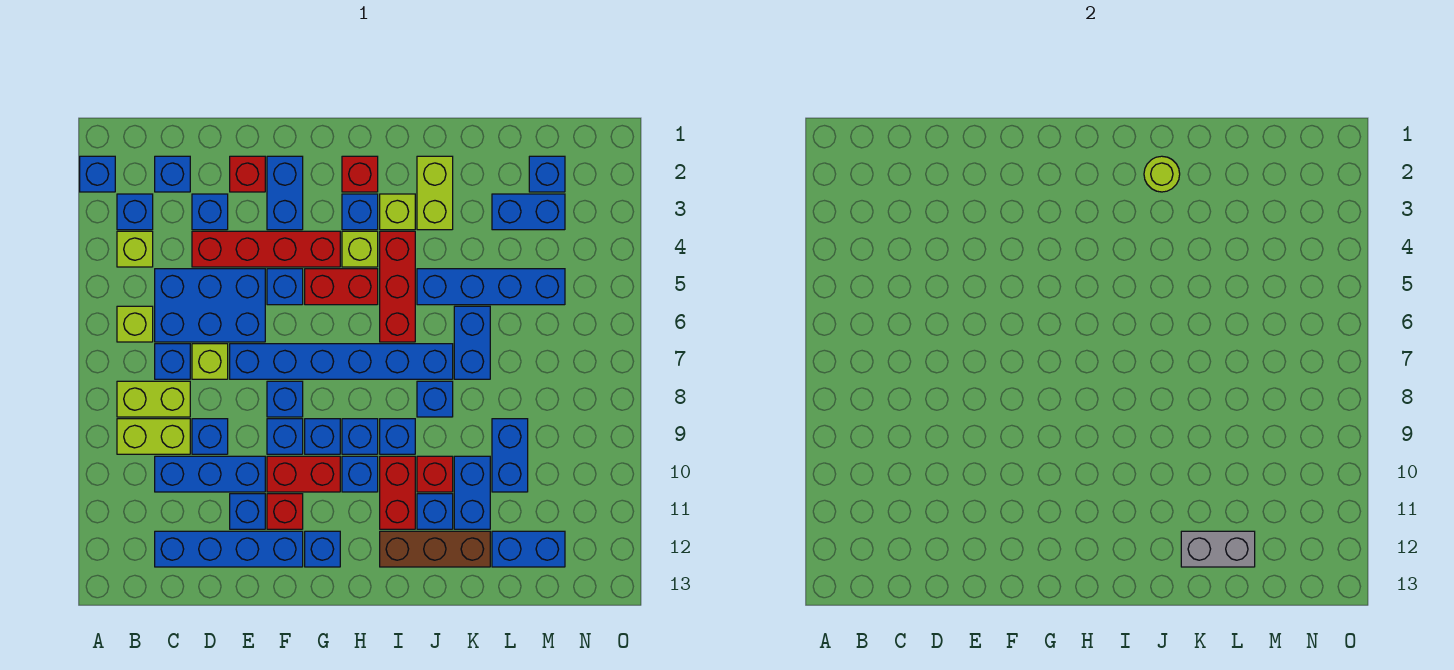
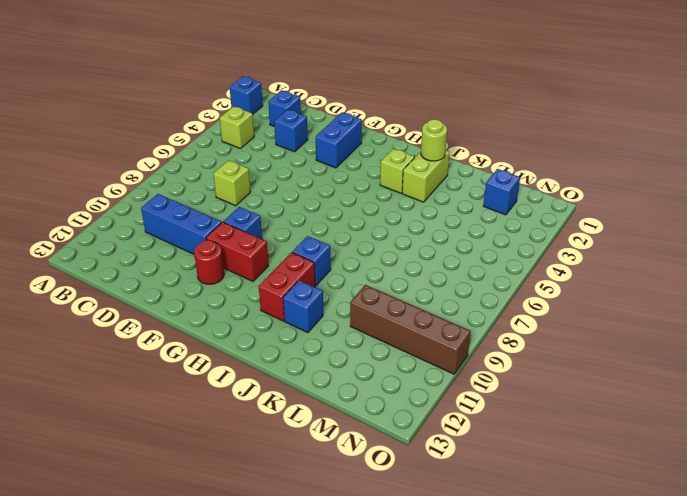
red round brick F11 level 1 -> red brick F11 level 1
brown brick L10:O10 level 1 -> blue brick L9:L10 level 1
none -> blue brick B3 level 1
none -> lime brick B6 level 1
none -> lime brick B8:C8 level 1
none -> lime brick B9:C9 level 1

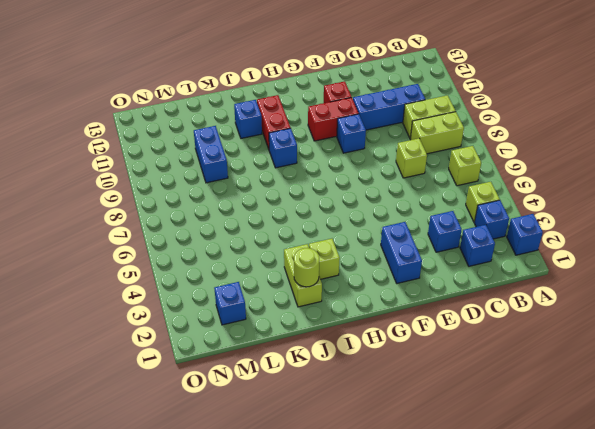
none -> blue brick C5:E6 level 1
none -> blue brick C7 level 1
none -> blue brick C12:F12 level 1
none -> red brick D4:G4 level 1

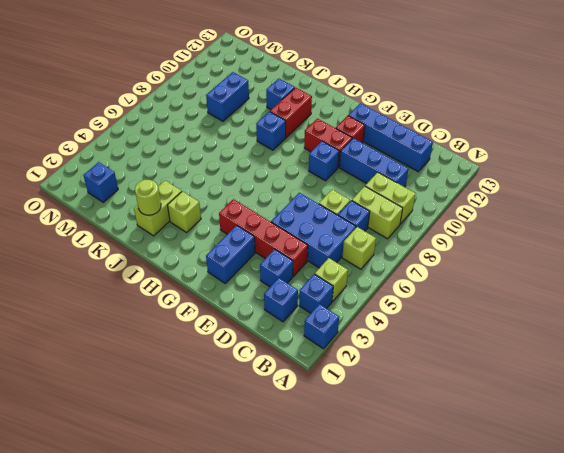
none -> blue brick D9 level 1
none -> red brick E2 level 1
none -> blue brick E7:J7 level 1
none -> blue brick E11 level 1

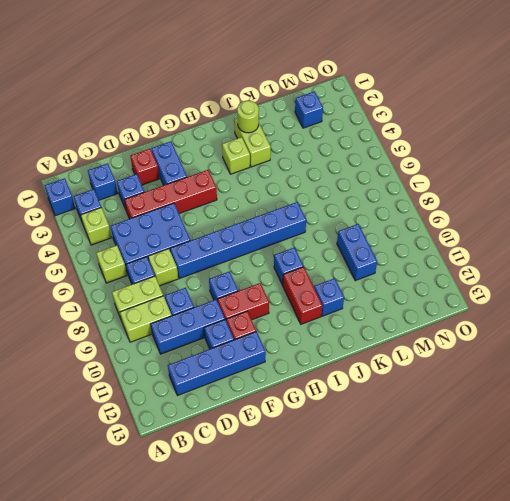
none -> blue brick F5 level 1
none -> blue brick F8 level 1
none -> red brick G5:H5 level 1
none -> blue brick G9 level 1

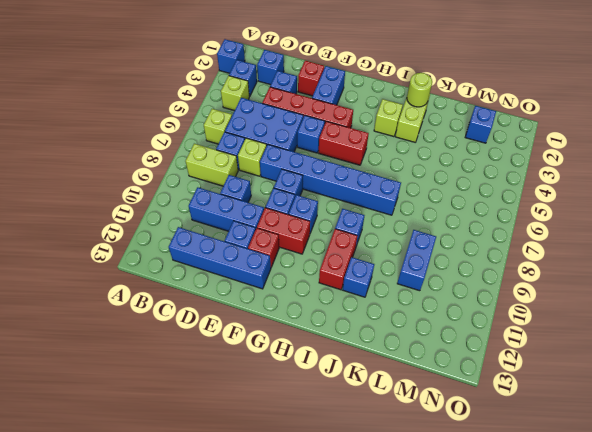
none -> lime brick B9:C9 level 1
none -> blue brick G12 level 1
none -> red brick H2 level 1
none -> blue brick H3 level 1

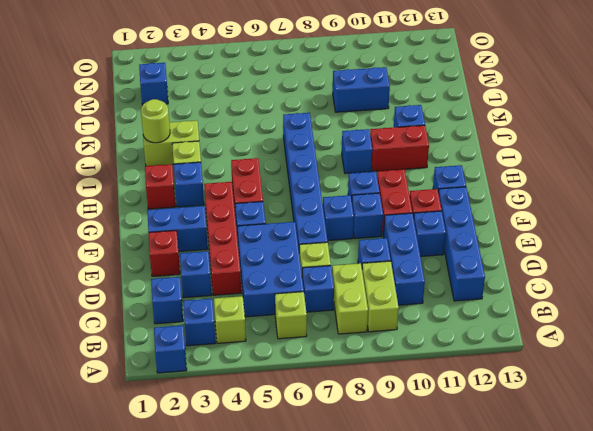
none -> lime brick H4 level 1
none -> blue brick H9 level 1
none -> blue brick H10 level 1
none -> red brick I4:I6 level 1

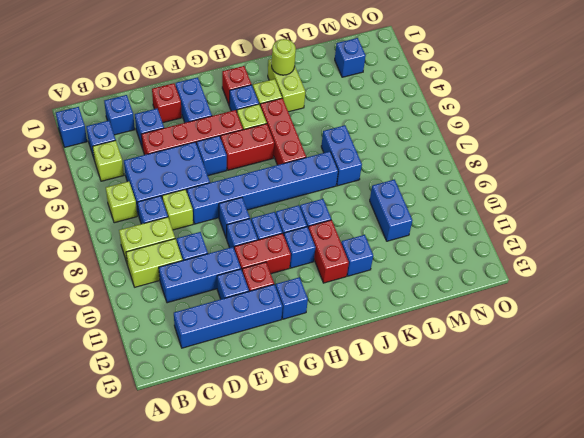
none -> brown brick I12:K12 level 1
none -> blue brick J5:M5 level 1
none -> blue brick J8 level 1
none -> red brick J10 level 1

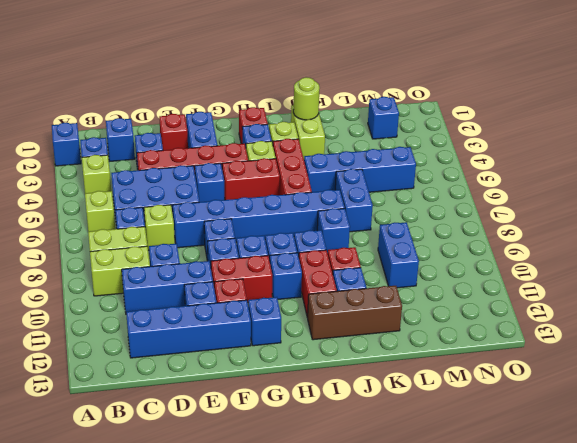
none -> blue brick K10:K11 level 1
none -> blue brick L3:M3 level 1
none -> blue brick L12:M12 level 1
none -> grey brick K12:L12 level 2

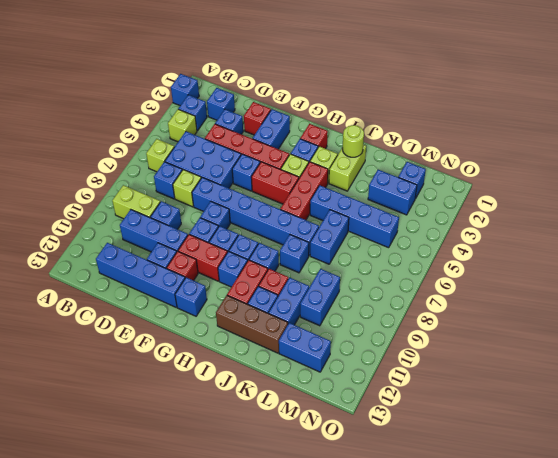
none -> lime brick B8:C8 level 1
none -> grey brick K12:L12 level 2

